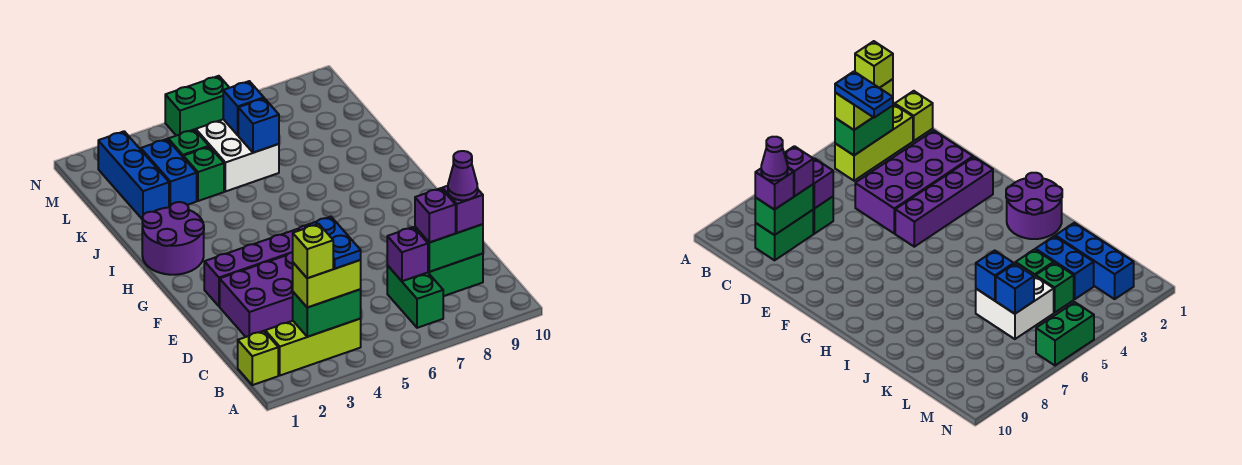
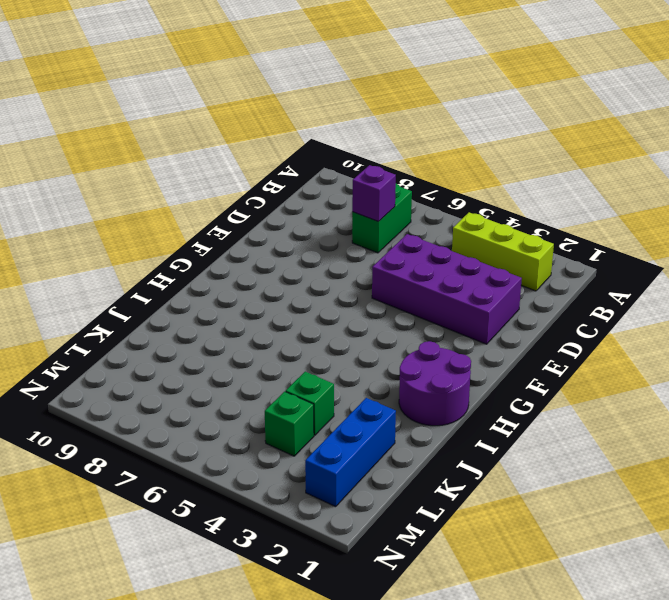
none -> lime brick B1 level 1
none -> green brick C8:C9 level 1
none -> purple brick F2:F5 level 1

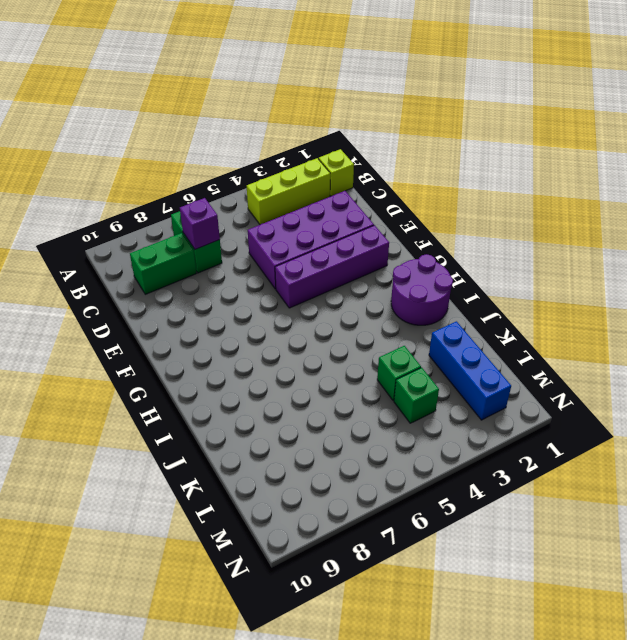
none -> blue brick K3:L3 level 1
none -> white brick K5:L6 level 1
none -> green brick N5:N6 level 1

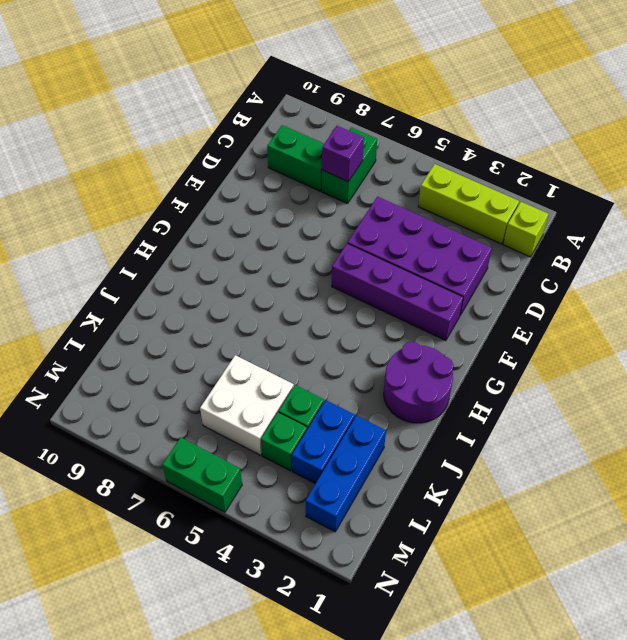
none -> green brick B3:B4 level 2
none -> green brick C8:C9 level 2
none -> blue brick K6 level 2

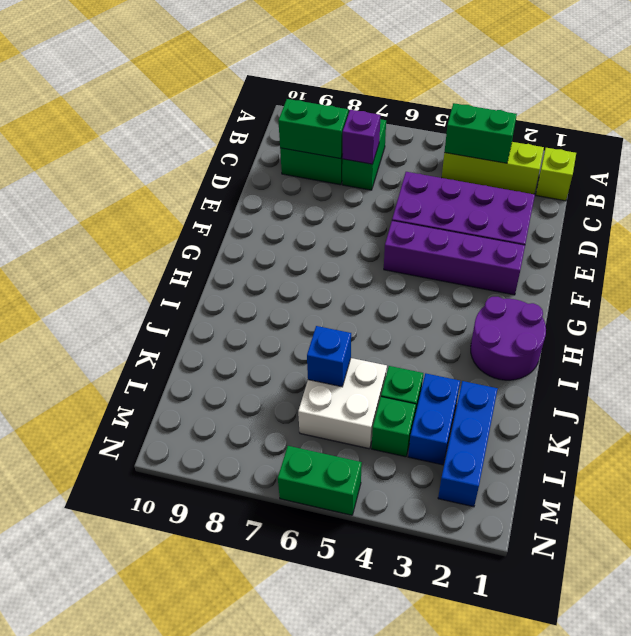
none -> blue brick L6 level 2
none -> lime brick B3:B4 level 3
none -> purple brick C8 level 3

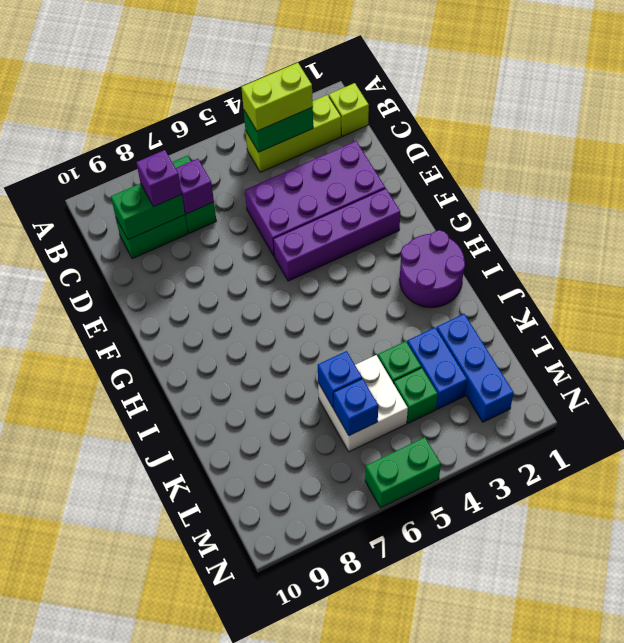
none -> purple brick C9 level 3
none -> lime brick B3 level 4
none -> blue plate B4:C4 level 4

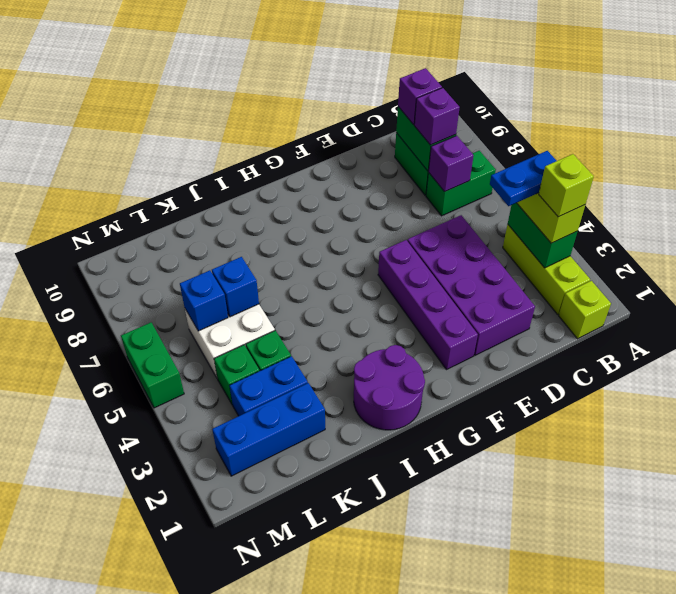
none -> purple cone C9 level 4

